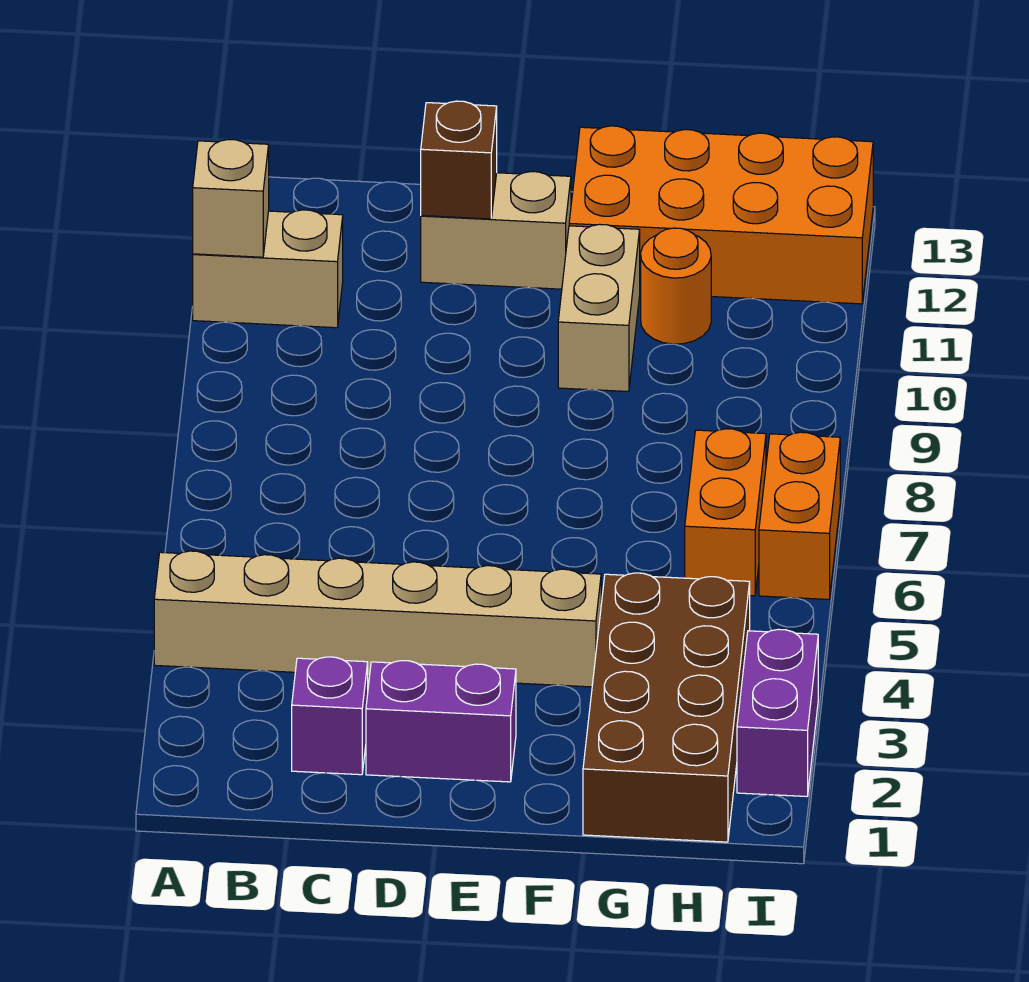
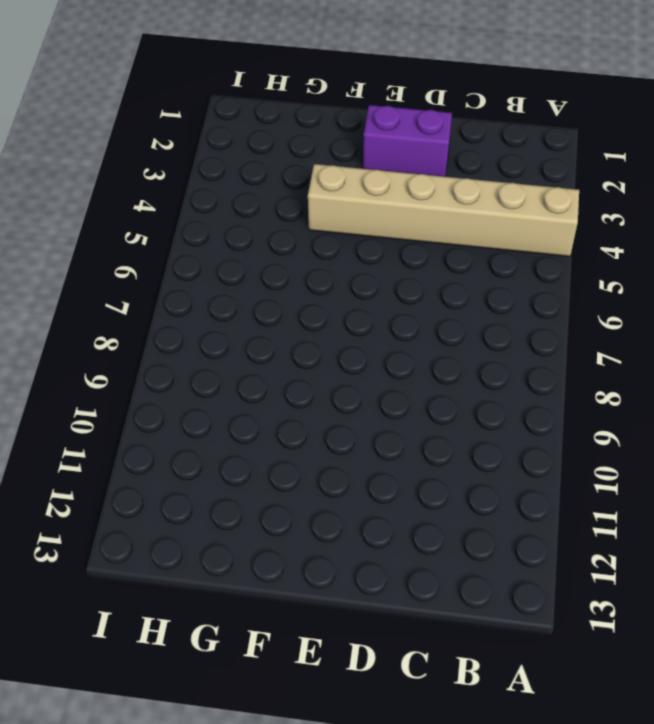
none -> tan brick A11:B11 level 1
none -> purple brick C2 level 1
none -> tan brick D12:E12 level 1

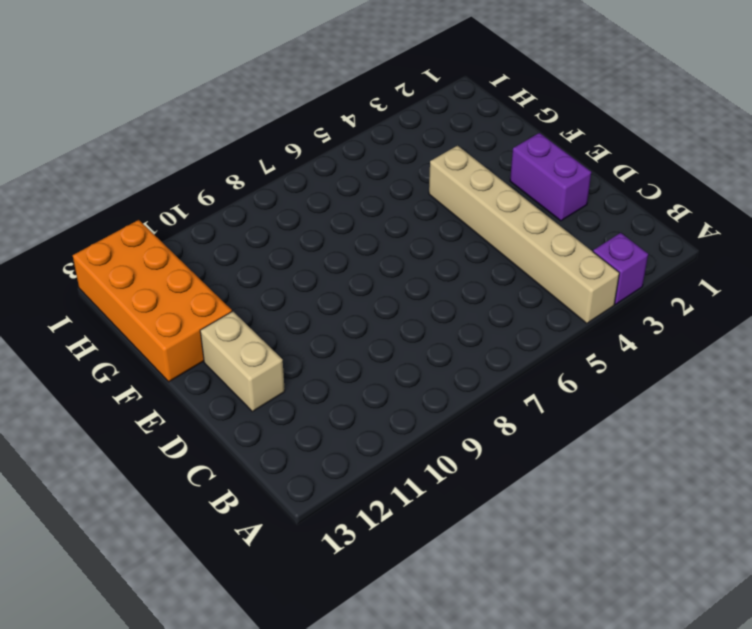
purple brick A3 level 1 -> purple brick C2 level 1
none -> tan brick A11:B11 level 1
none -> tan brick F10:F11 level 1
none -> brown brick G1:H4 level 1

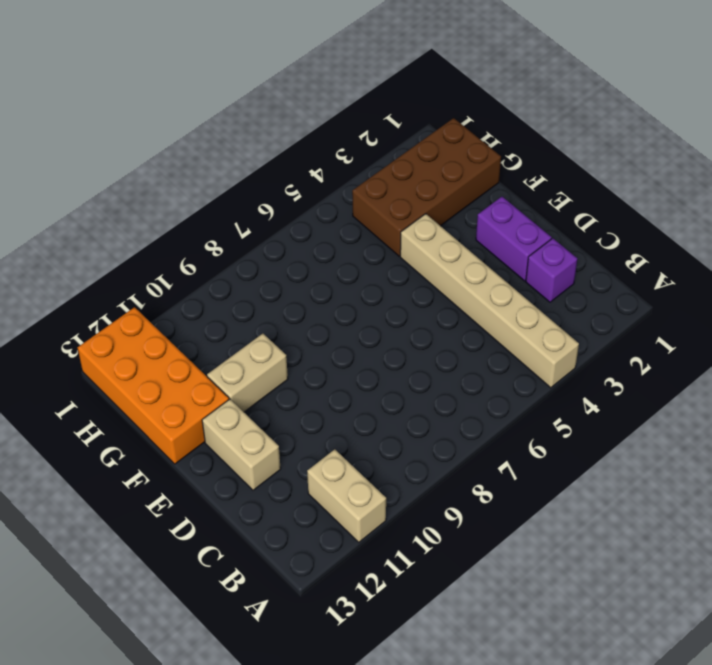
none -> orange round brick G11 level 1
none -> orange brick H6:H7 level 1
none -> purple brick I2:I3 level 1

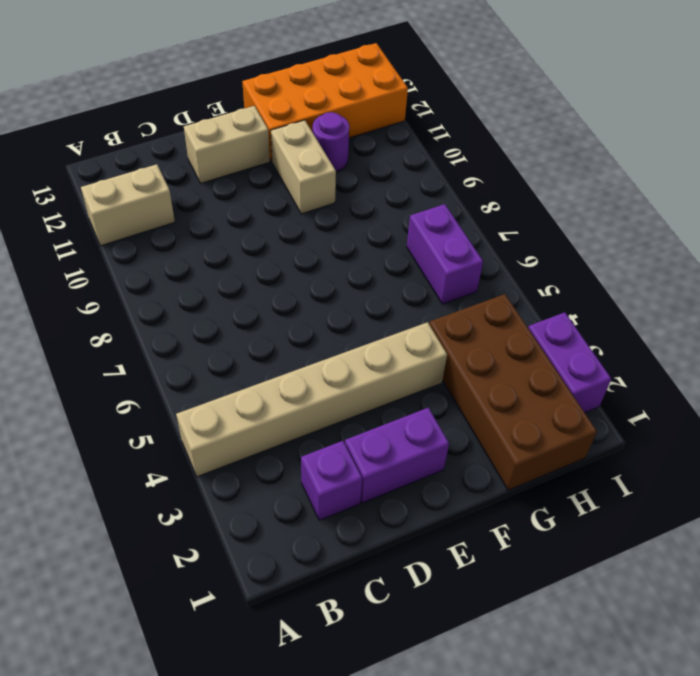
purple round brick G11 level 1 -> orange round brick G11 level 1
purple brick H6:H7 level 1 -> orange brick H6:H7 level 1
none -> orange brick I6:I7 level 1
none -> tan brick A11 level 2
none -> brown brick D12 level 2

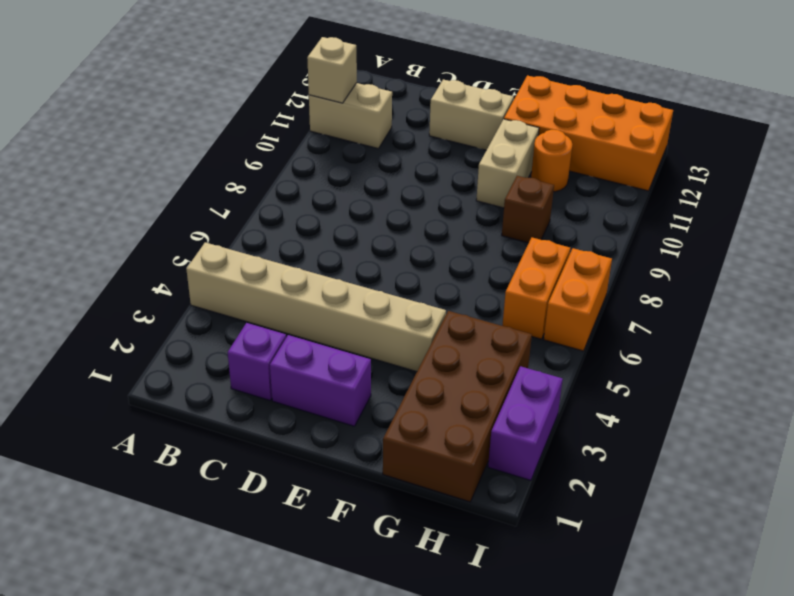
brown brick G9 level 1 -> brown brick D12 level 2

